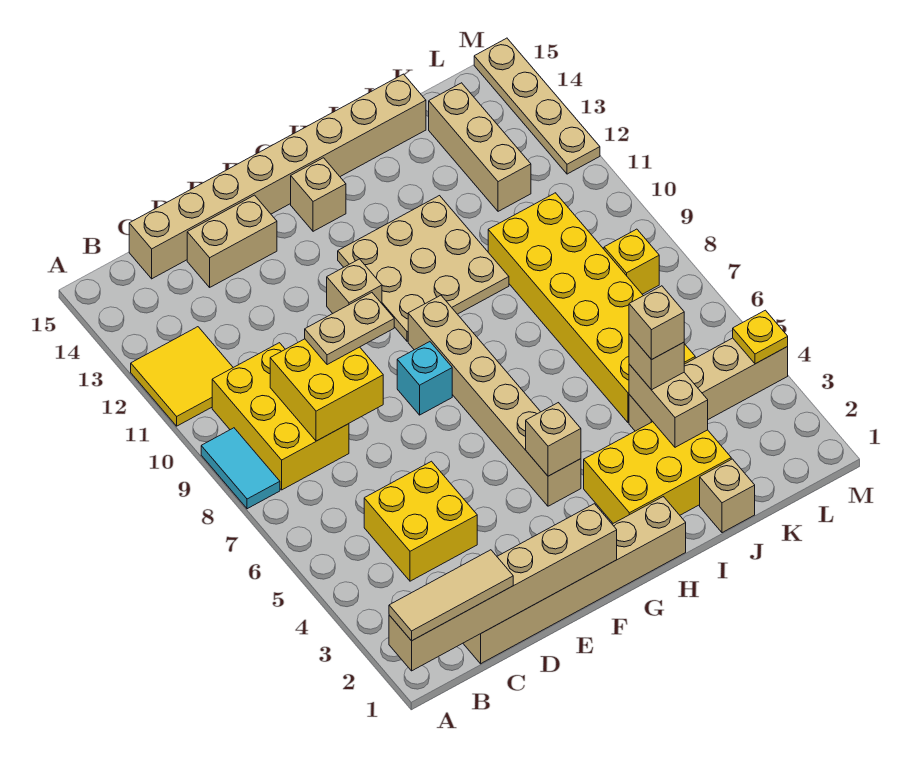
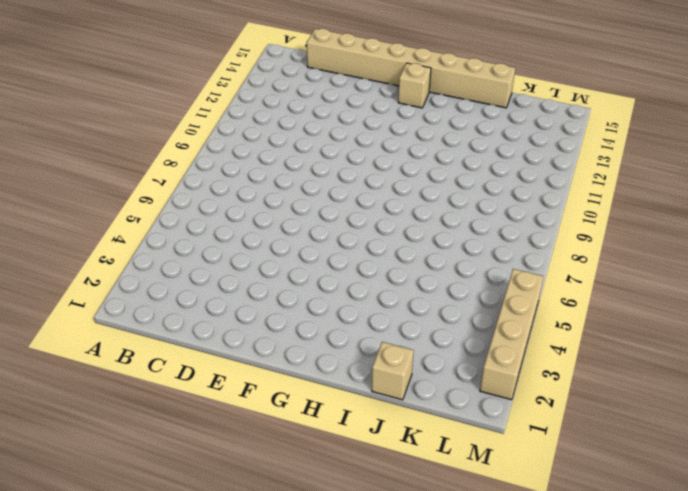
tan brick M2:M5 level 1 -> tan brick J4:M4 level 1
none -> cyan tile A8:A9 level 1
none -> yellow tile A11:B12 level 1
none -> yellow brick B8:C10 level 1

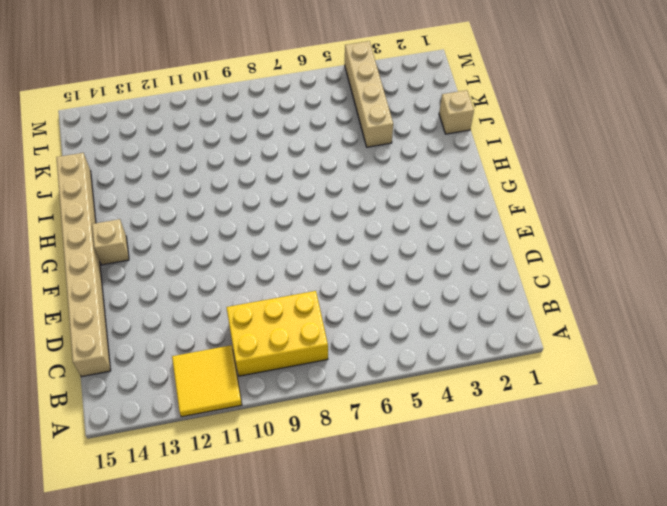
none -> cyan tile A8:A9 level 1
none -> tan brick C1:H1 level 1
none -> yellow brick C4:D5 level 1

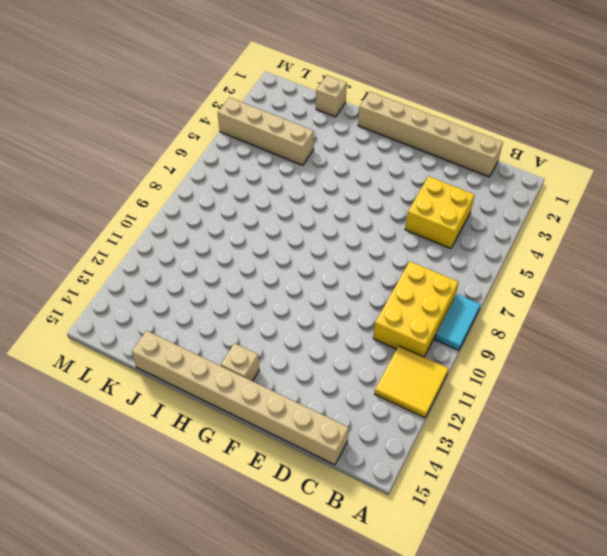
none -> tan brick D14:E14 level 1
none -> cyan brick F8 level 1
none -> tan brick F11 level 1

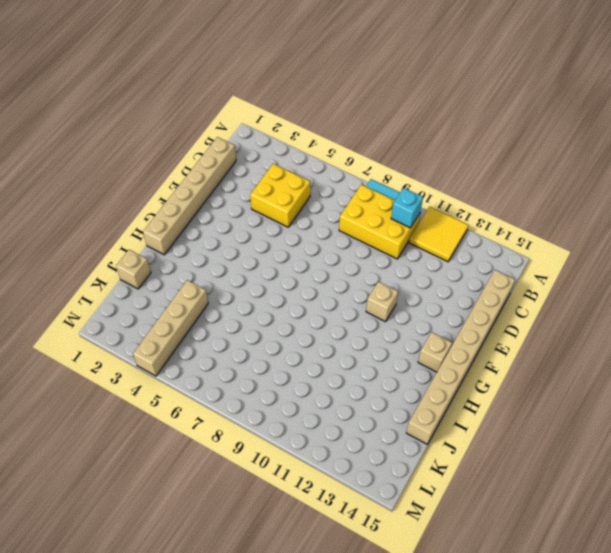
cyan brick B10 level 2 -> cyan brick F8 level 1
none -> tan brick D14:E14 level 1
none -> tan brick G4:G9 level 1
none -> tan plate G10:I12 level 1

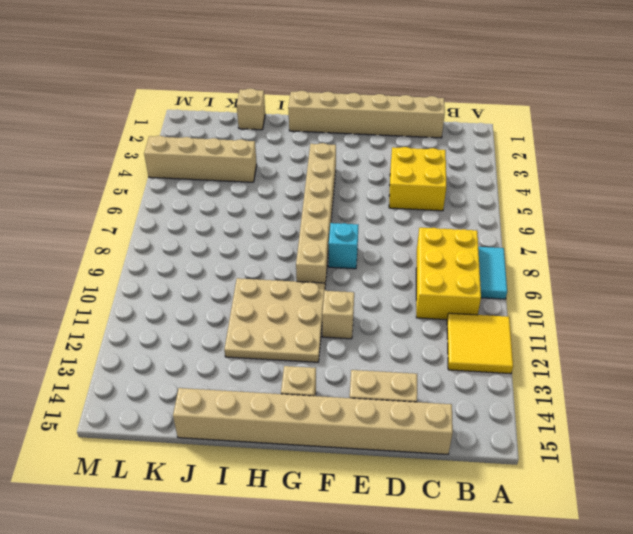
none -> yellow brick H2:J3 level 1
none -> yellow brick J5:K10 level 1
none -> tan brick K12:K14 level 1

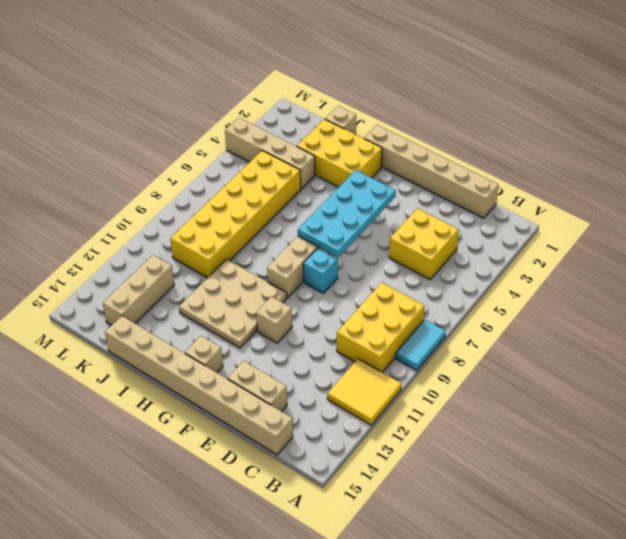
cyan plate F4:G7 level 2 -> tan brick G4 level 2
none -> yellow brick L8 level 1
none -> tan plate M12:M15 level 1
none -> tan brick A1:F1 level 2

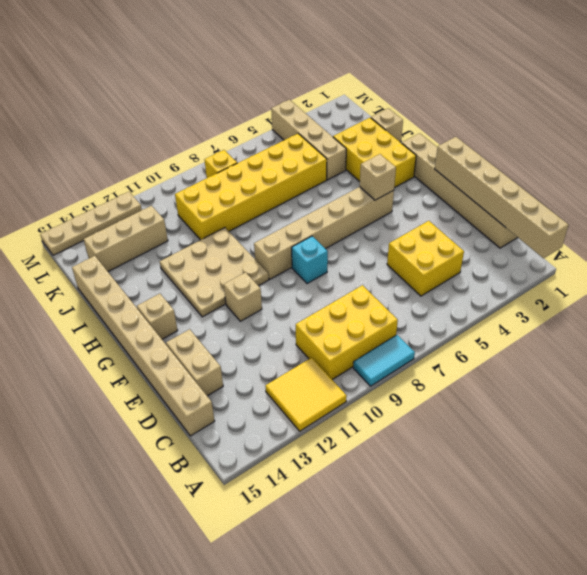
none -> yellow brick C8:D9 level 2
none -> tan brick J3:J4 level 2
none -> yellow plate M4 level 2

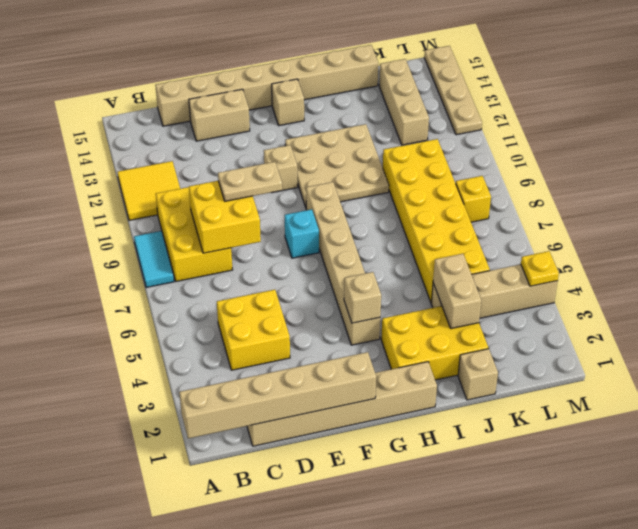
none -> tan tile A1:C1 level 3
none -> tan brick J4 level 3
none -> tan brick J4 level 4

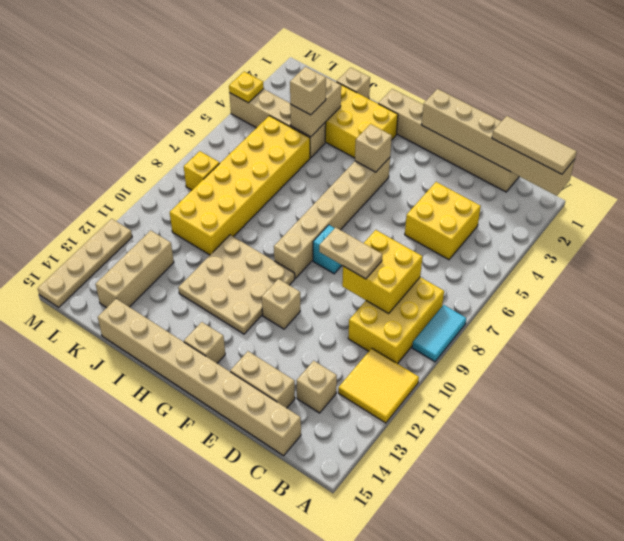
tan brick C13 level 1 -> tan brick J4 level 4

